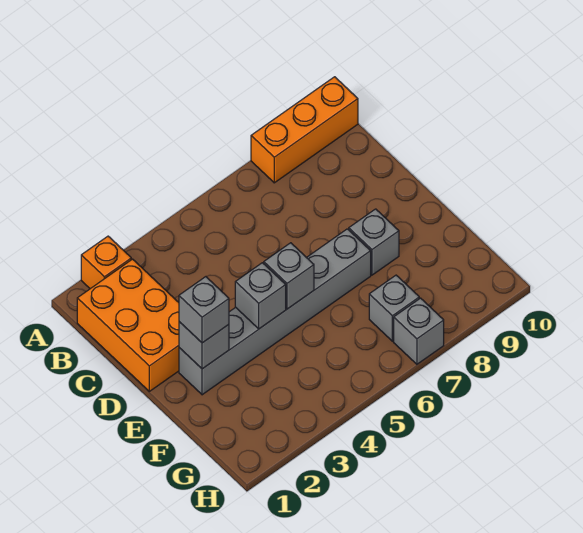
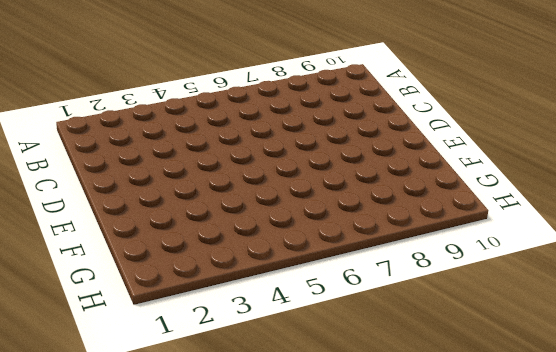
none -> orange brick A2 level 1
none -> orange brick A8:A10 level 1

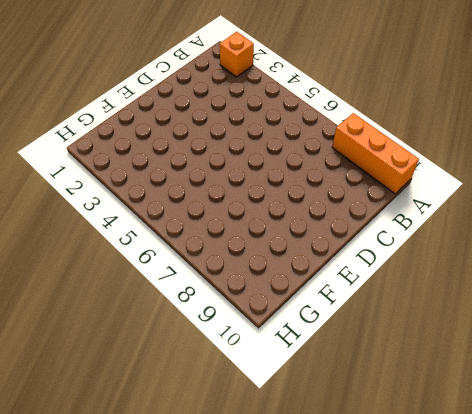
none -> orange brick B1:D2 level 1
none -> grey brick E2:E7 level 1

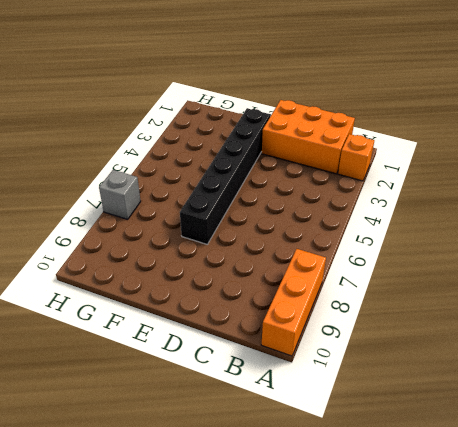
black brick E2:E7 level 1 -> grey brick E2:E7 level 1
none -> grey brick E8 level 1
none -> grey brick G7 level 1

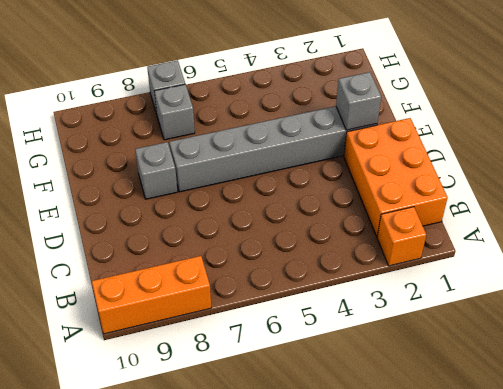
none -> grey brick E4 level 2
none -> grey brick E5 level 2

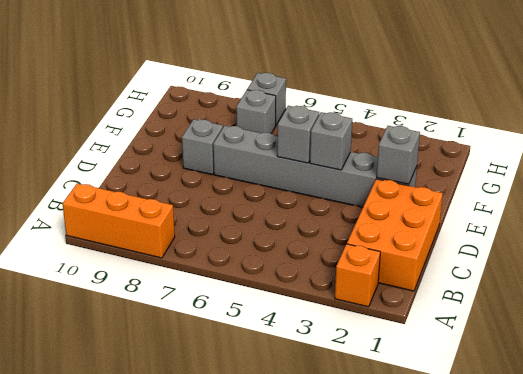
none -> grey brick E2 level 3

